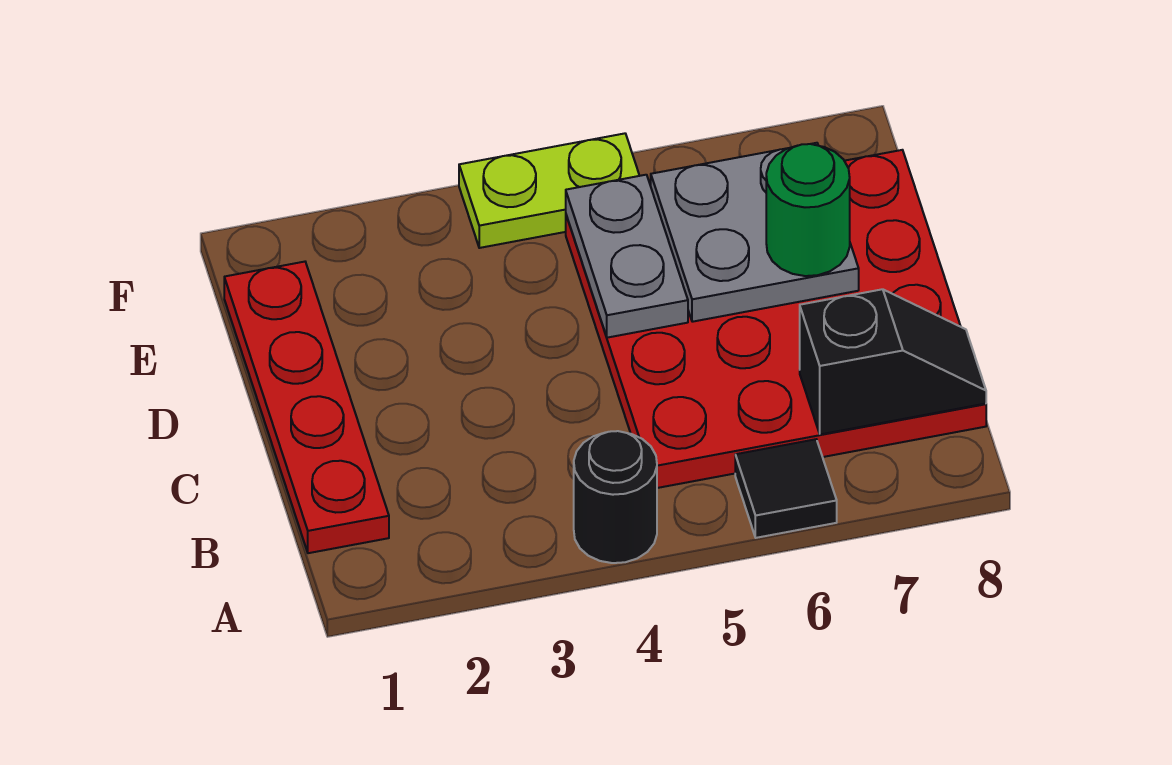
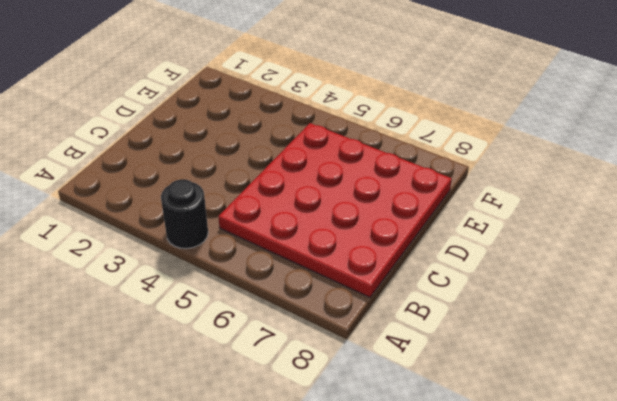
none -> black tile A6 level 1
none -> red plate B1:E1 level 1

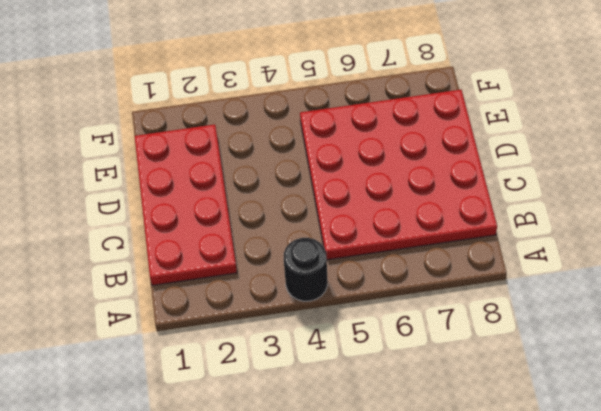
red plate B1:E2 level 1 -> red plate B1:E1 level 1
none -> black tile A6 level 1
none -> lime plate F4:F5 level 1

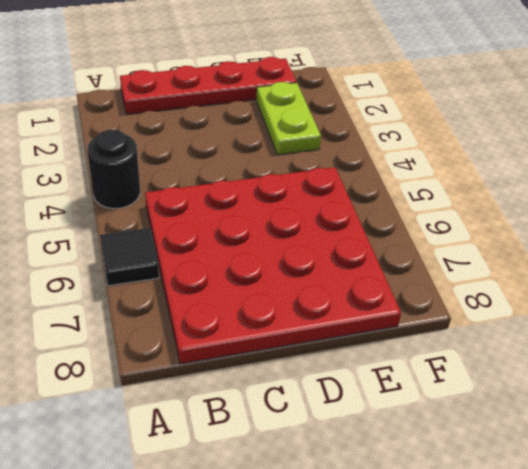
lime plate E2:E3 level 1 -> lime plate F4:F5 level 1
none -> black slope B7:B8 level 2 top 7
none -> grey plate D5:E5 level 2

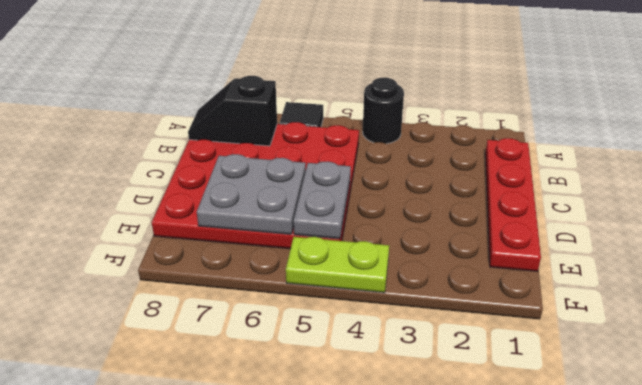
none -> green round brick D7 level 3

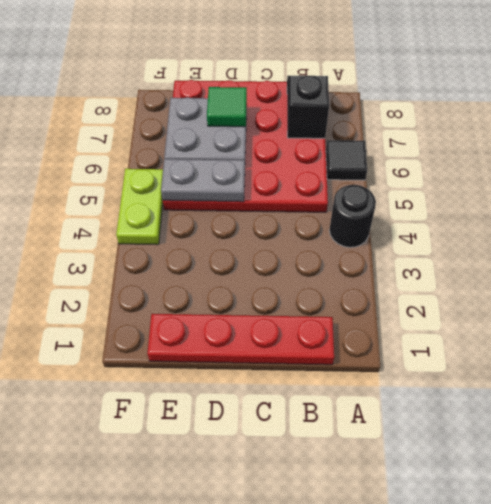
green tile D7 level 3 -> green round brick D7 level 3

